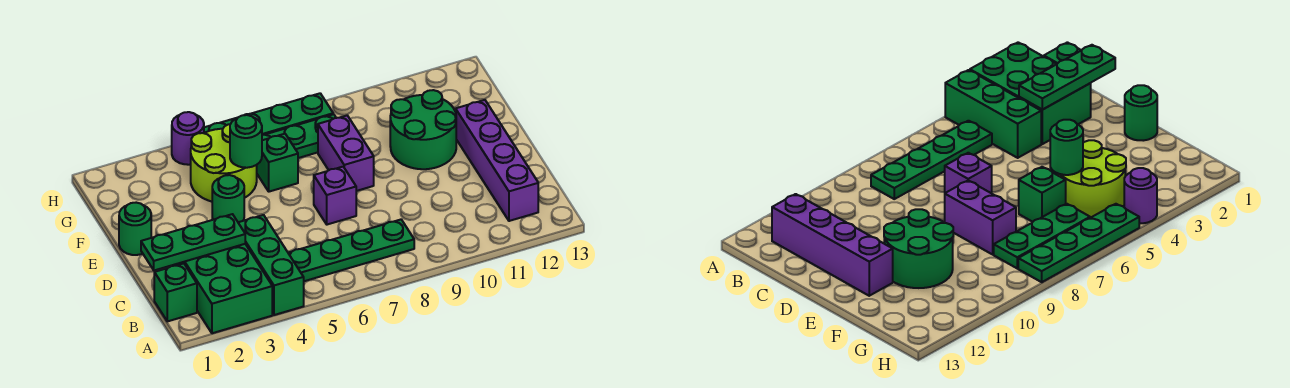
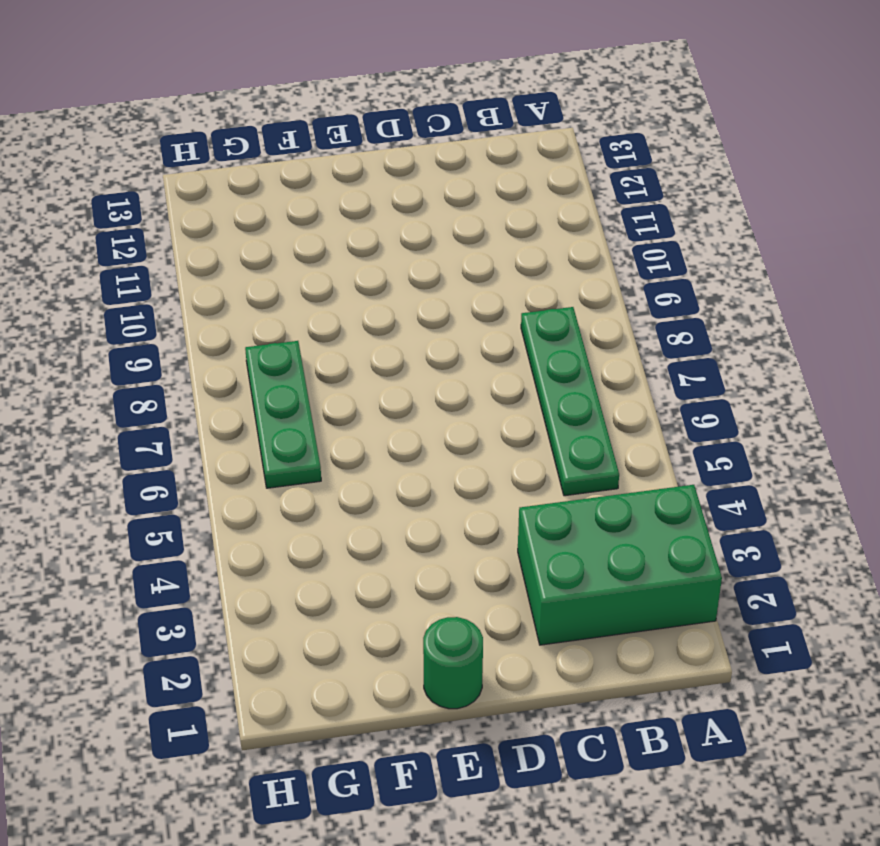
none -> green brick A4:C4 level 1
none -> green brick B1 level 1
none -> purple brick B12:E12 level 1

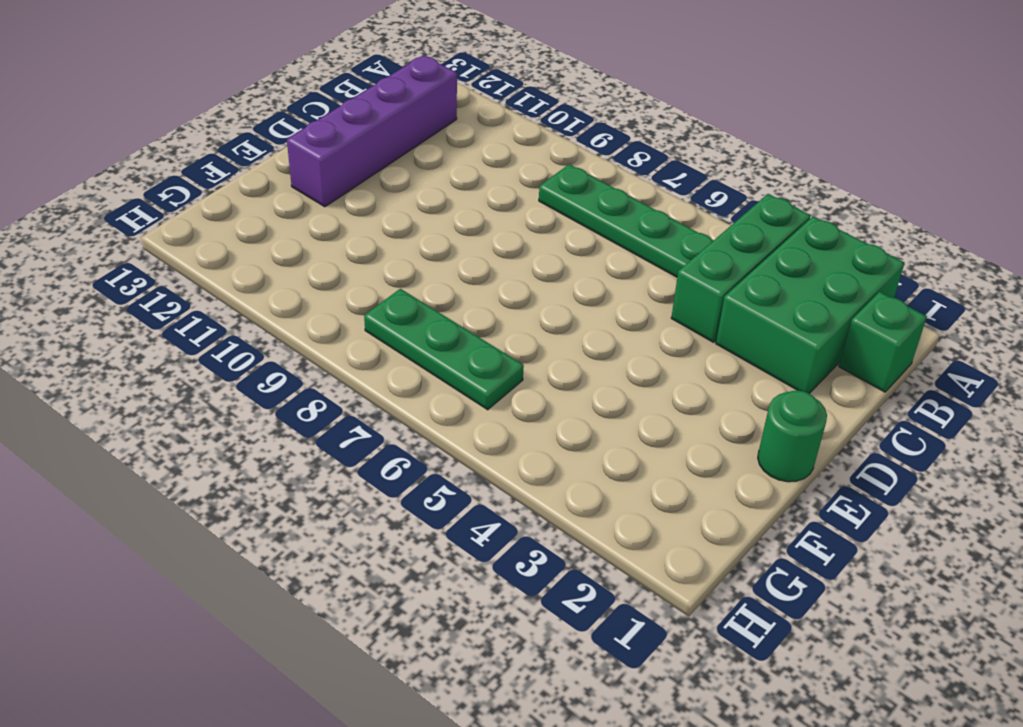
none -> purple brick D7 level 1
none -> green round brick E4 level 1
none -> purple brick E8:F8 level 1

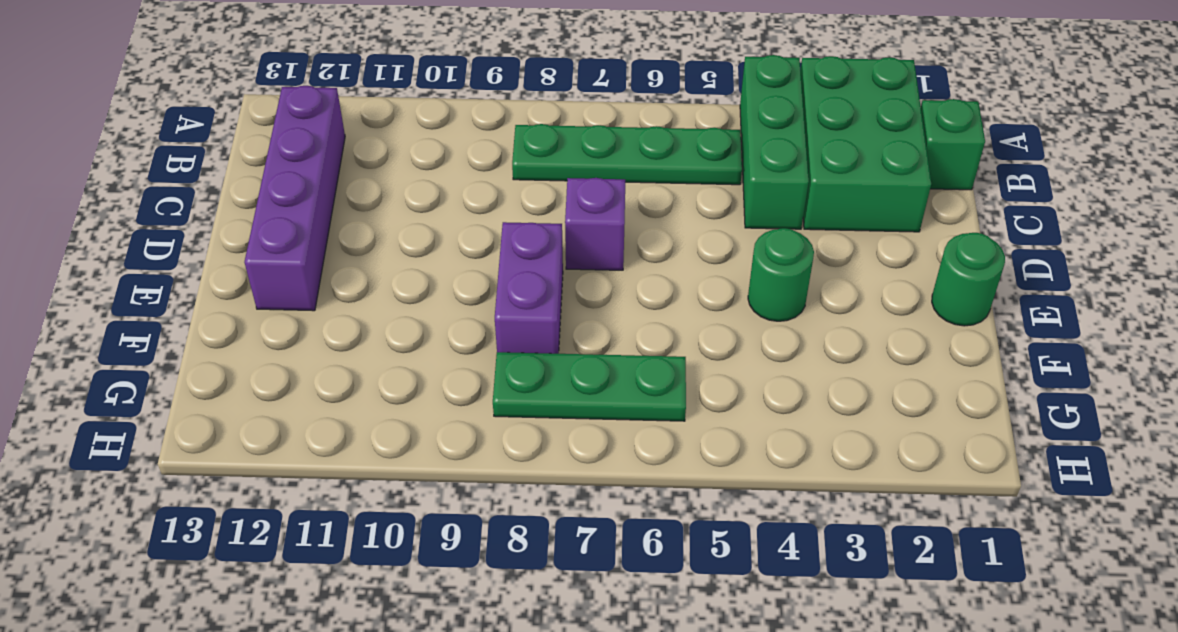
none -> green round brick E10:F11 level 1
none -> lime round brick F4:G5 level 1
none -> green brick F6 level 1

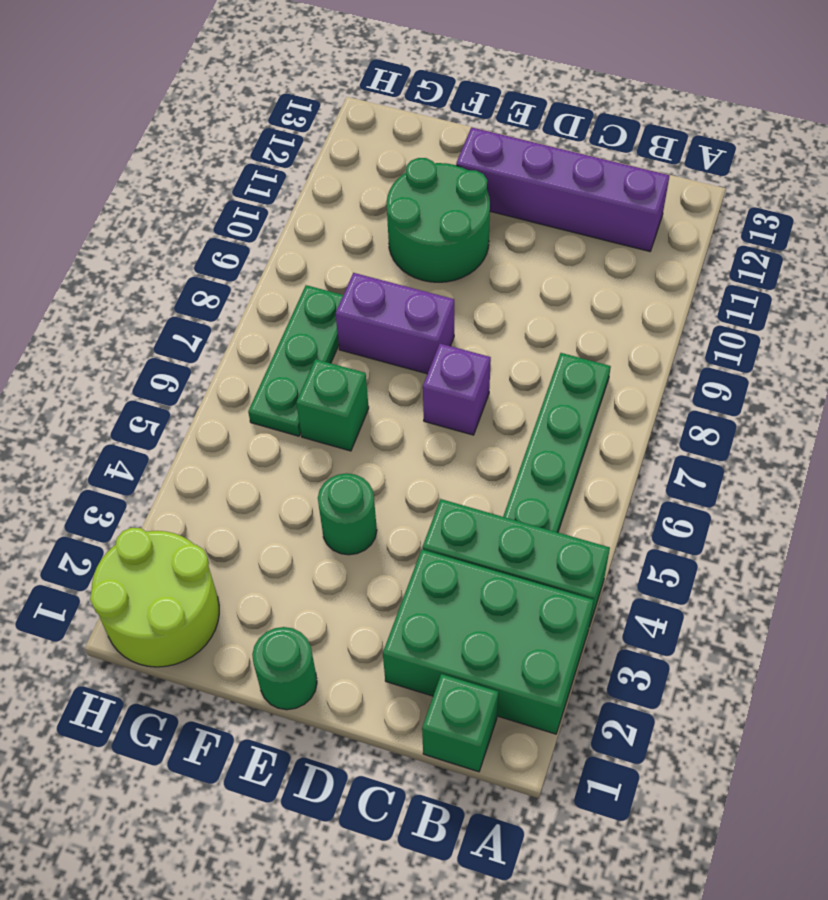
lime round brick G1:H2 level 1 -> lime round brick F4:G5 level 1
none -> purple round brick H4 level 1
none -> green plate H5:H8 level 1
none -> green plate C1:C3 level 2

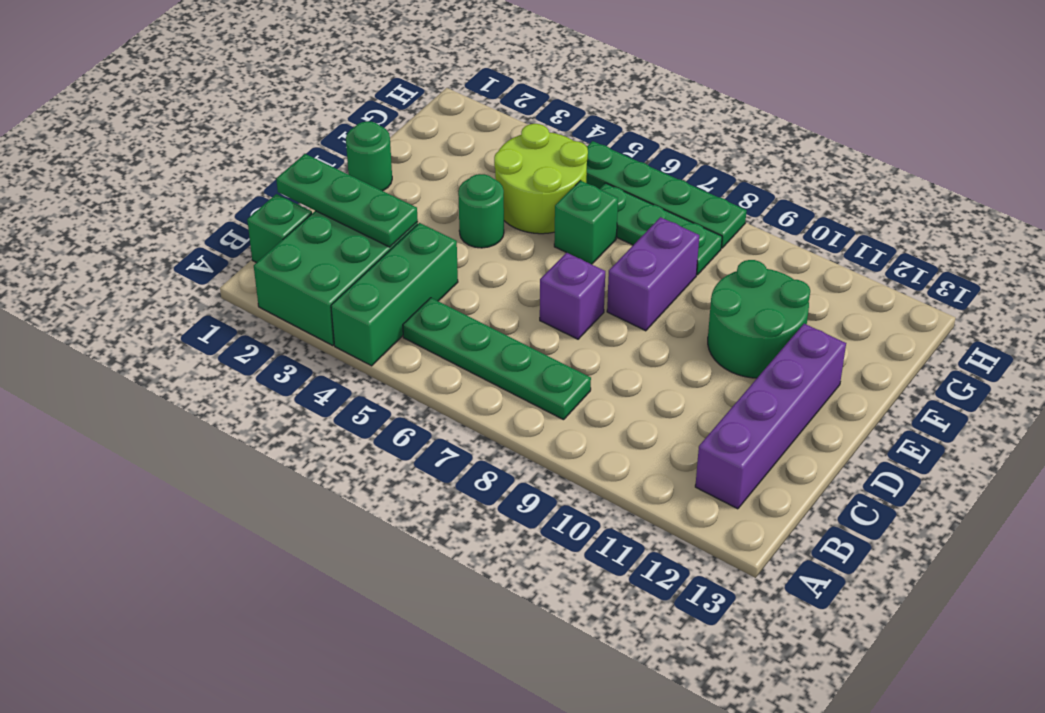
none -> purple round brick H4 level 1
none -> green round brick F5 level 2

